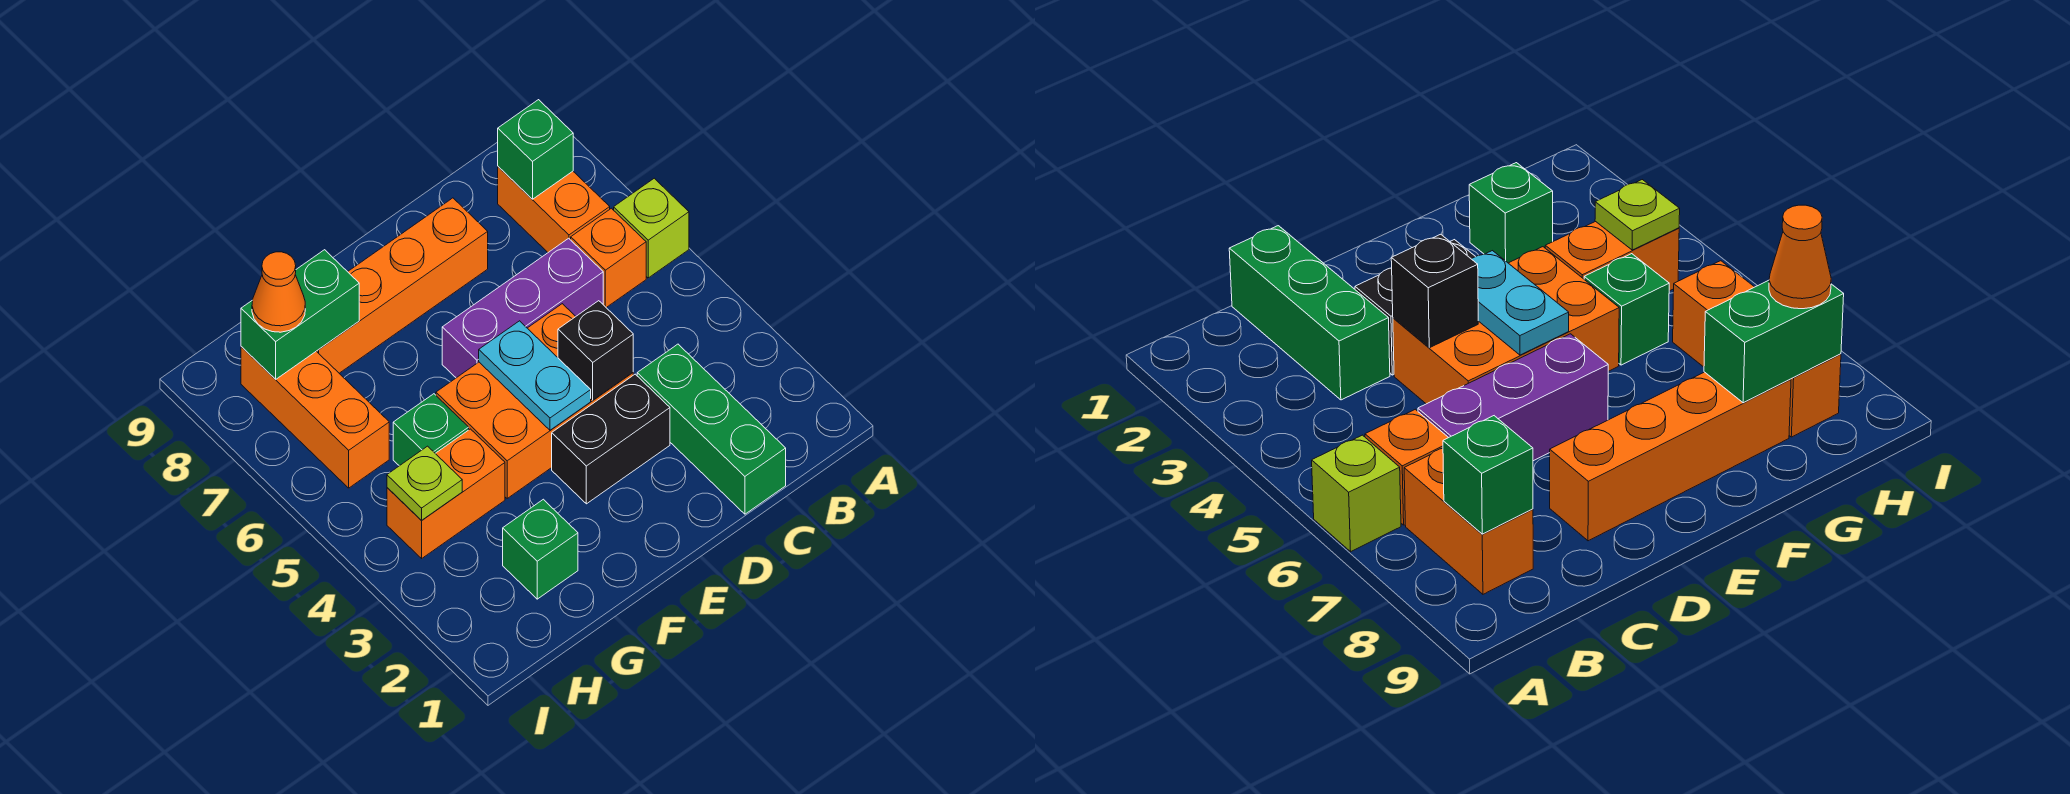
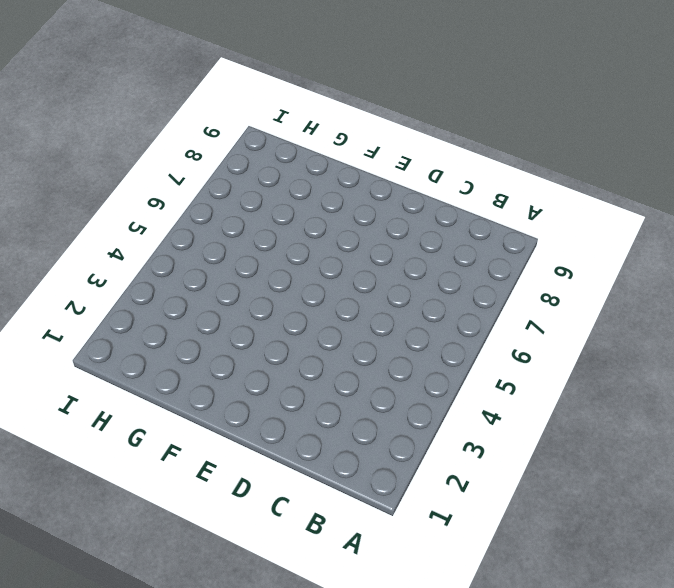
none -> lime brick A6 level 1
none -> orange brick B6 level 1
none -> orange brick B7:B8 level 1

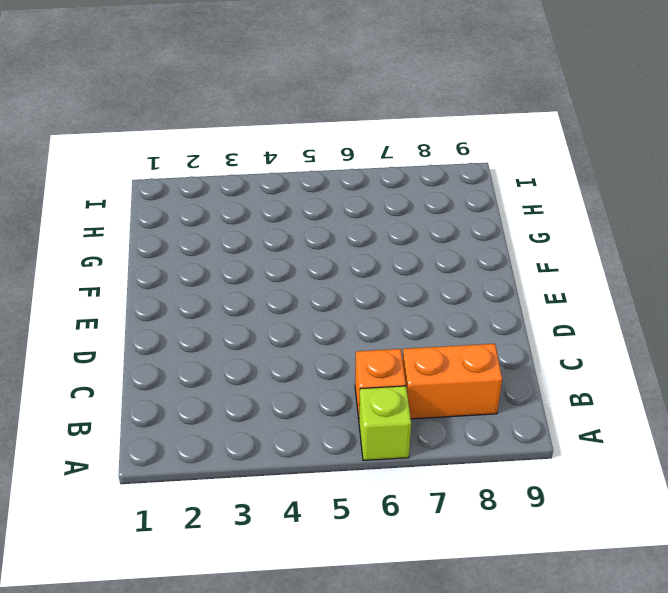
none -> green brick C1:C3 level 1
none -> purple brick C6:E6 level 1
none -> black brick D3:E3 level 1

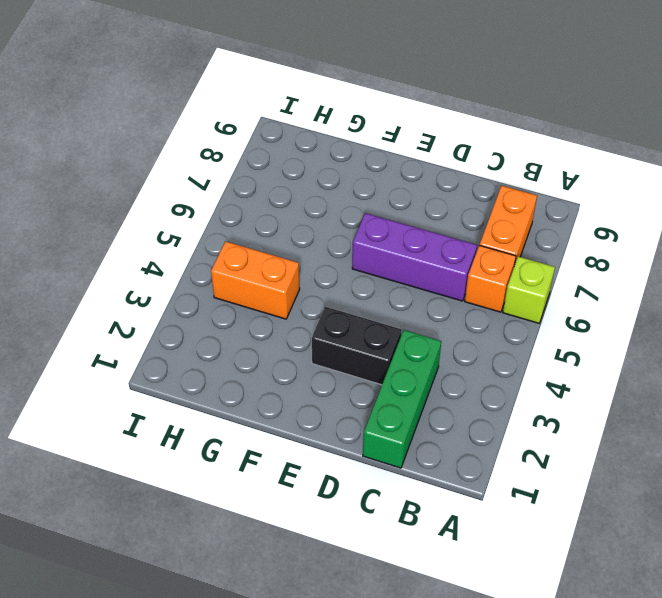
none -> orange brick D4:F5 level 1
none -> orange brick D8:G8 level 1
none -> green brick G2 level 1

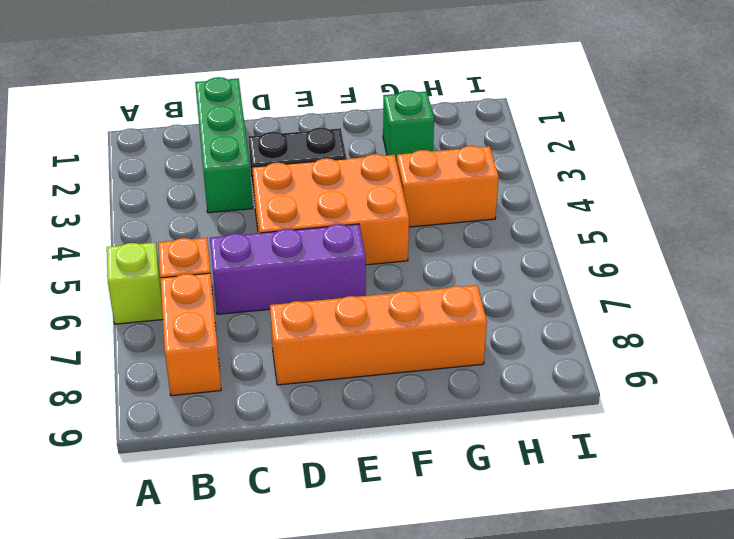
none -> green brick G5 level 1
none -> orange brick H6:H8 level 1
none -> green brick B8 level 2

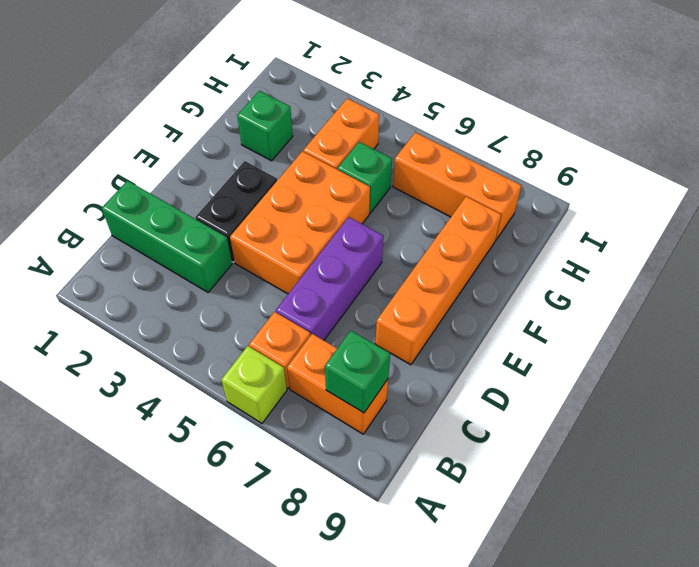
none -> black brick D4 level 2
none -> cyan plate E4:E5 level 2
none -> green brick G8:H8 level 2

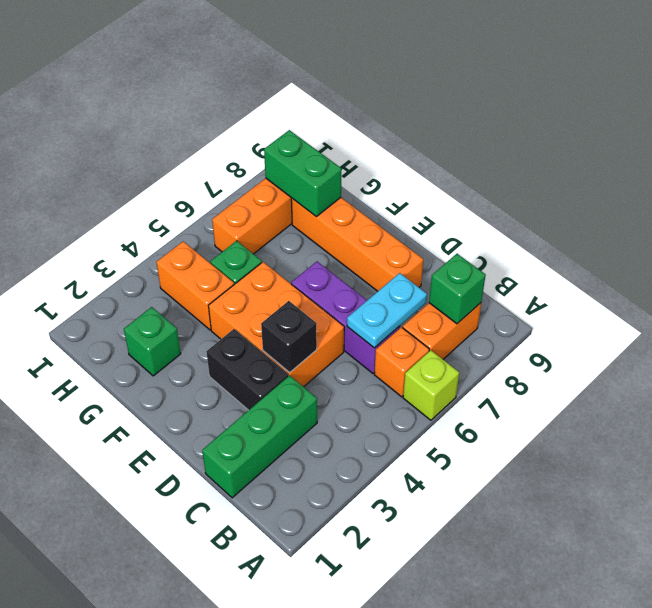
cyan plate C6:C7 level 2 -> cyan plate E4:E5 level 2
none -> lime plate H4 level 2
none -> orange cone H8 level 3

